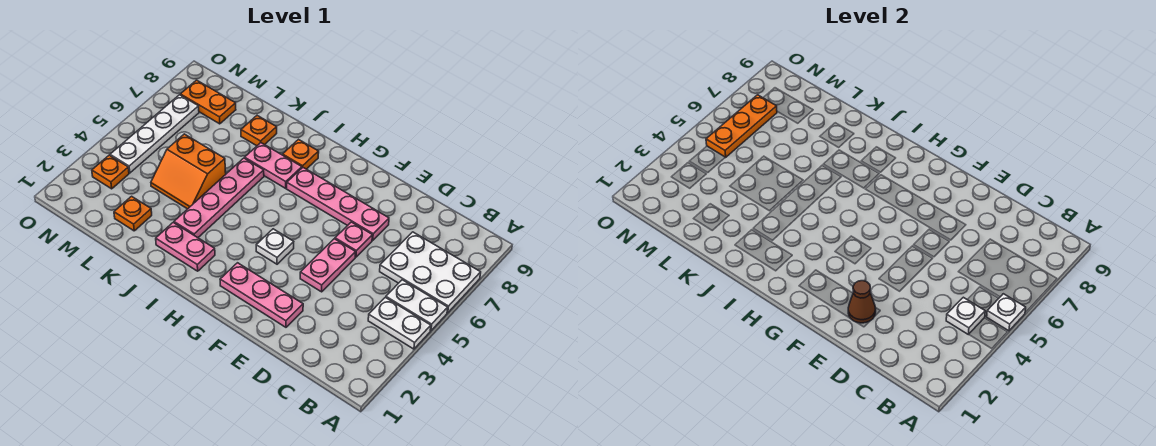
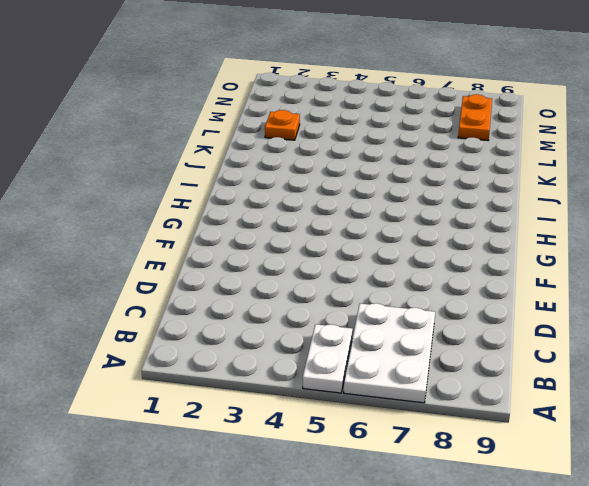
none -> white plate A4:B4 level 1
none -> pink plate E2:G2 level 1
none -> pink plate E4:E5 level 1

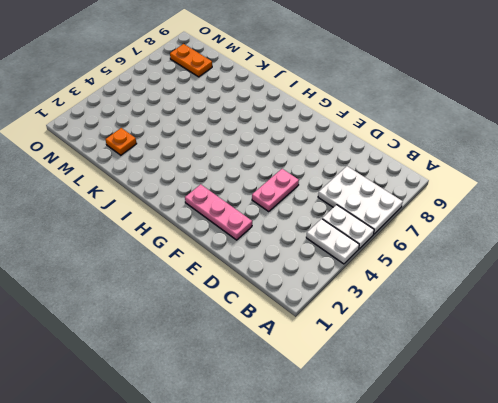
none -> pink plate E6 level 1
none -> pink plate E7:H7 level 1
none -> white plate G4 level 1

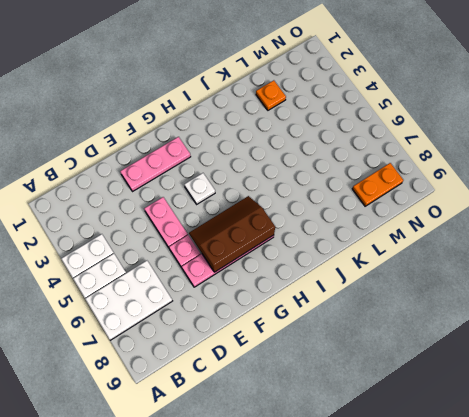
brown slope F6:H7 level 2 top 7 -> none
none -> pink plate I2:J2 level 1
none -> pink plate I7:J7 level 1
none -> orange plate I8 level 1

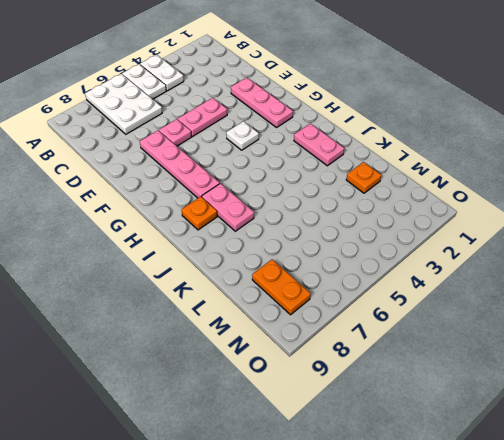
none -> pink plate J3:J6 level 1
none -> orange slope K4:L5 level 1 top 5
none -> orange plate K8 level 1

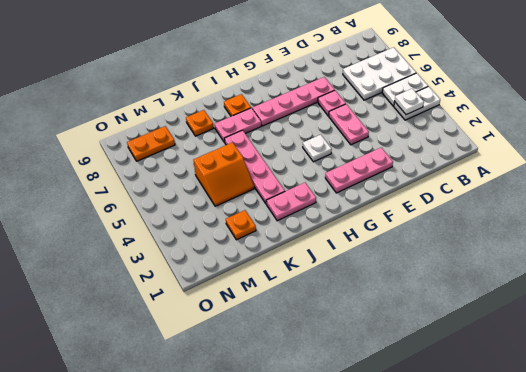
none -> orange plate N3 level 1
none -> white plate N4:N7 level 1
none -> white plate A5 level 2

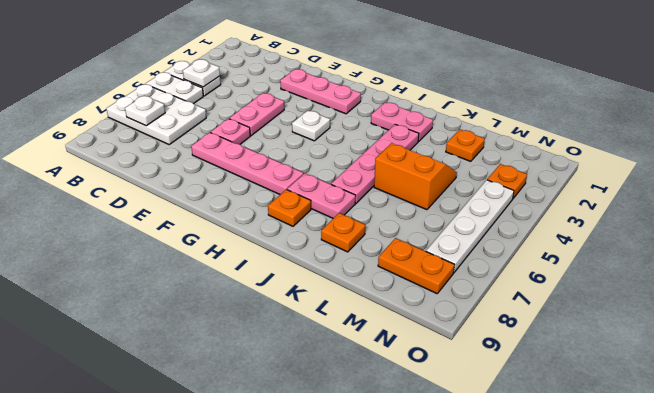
white plate B7 level 2 -> white plate A5 level 2
none -> brown cone E2 level 2
none -> orange plate N5:N7 level 2

